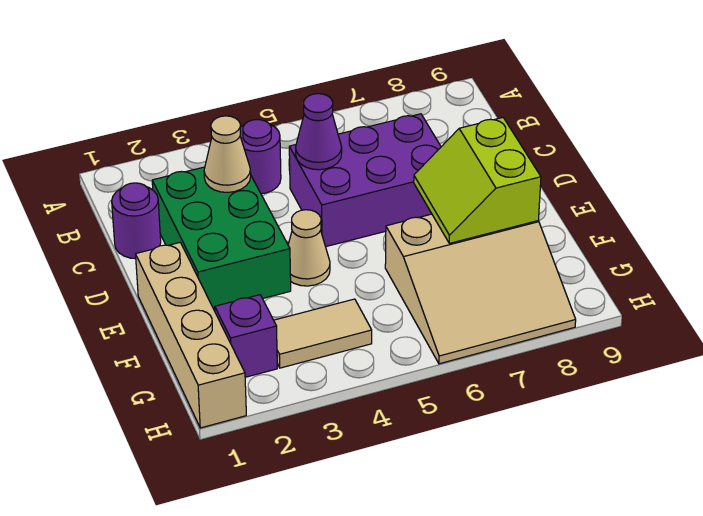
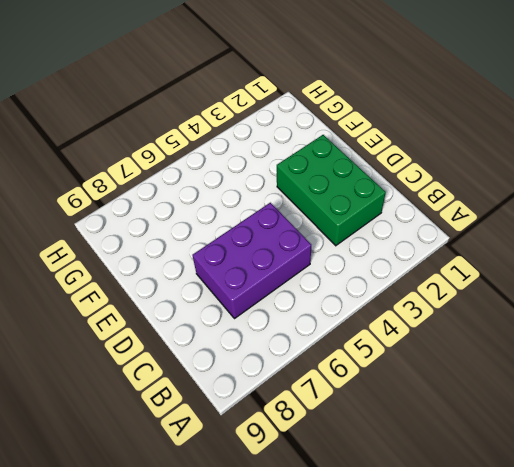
none -> purple round brick B4 level 1
none -> purple round brick C1 level 1
none -> tan brick E1:H1 level 1

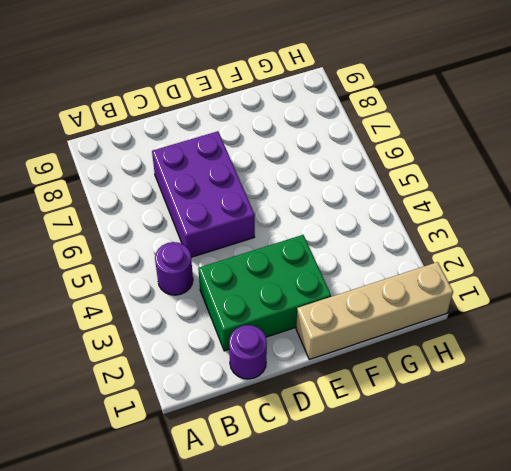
none -> tan cone E4 level 1
none -> tan slope F6:H8 level 1 top F
none -> purple brick G2 level 1

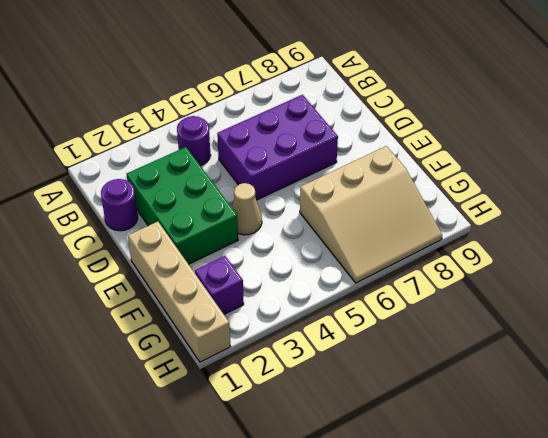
none -> tan tile G3:G4 level 1
none -> tan cone C3 level 2
none -> purple cone C5 level 2

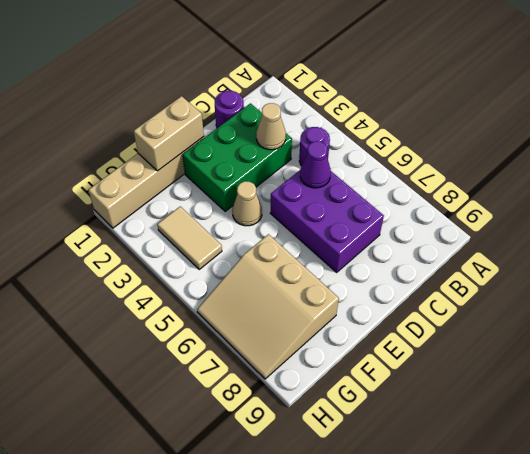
tan brick E1:F1 level 2 -> none
none -> purple brick G2 level 1
none -> lime slope E7:F8 level 2 top 8

